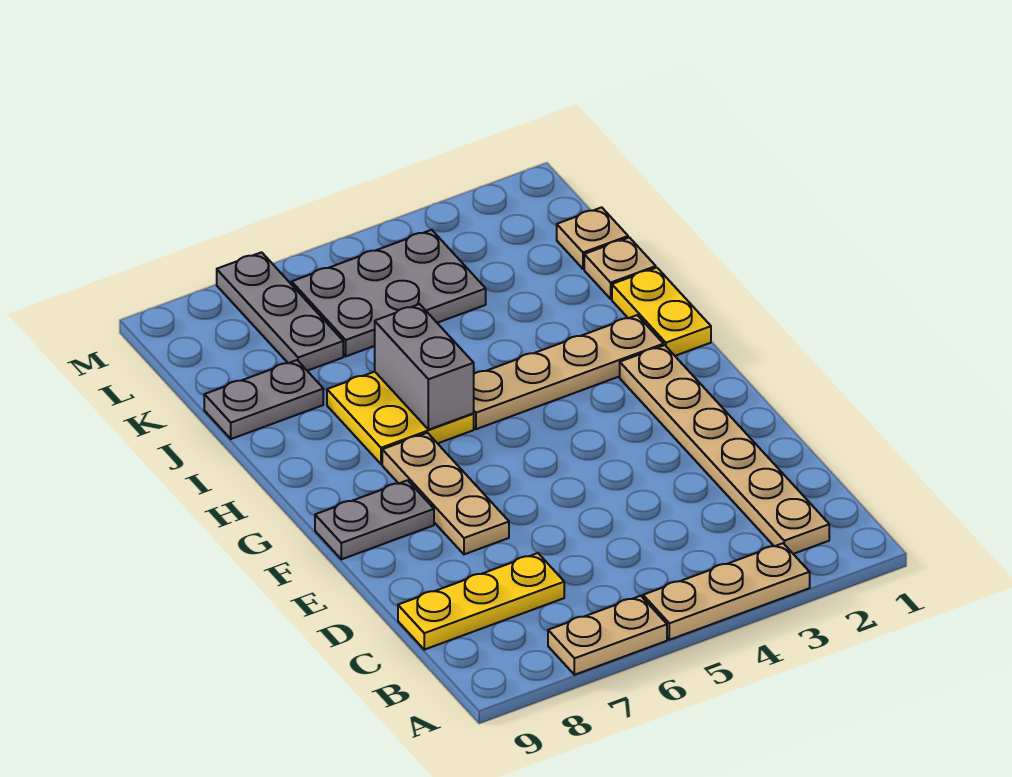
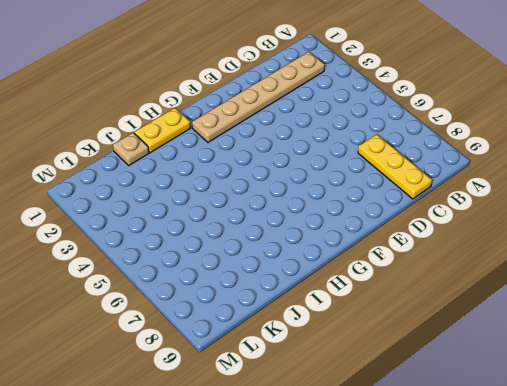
none -> tan plate A3:A5 level 1
none -> tan plate A6:A7 level 1
none -> tan plate E7:G7 level 1

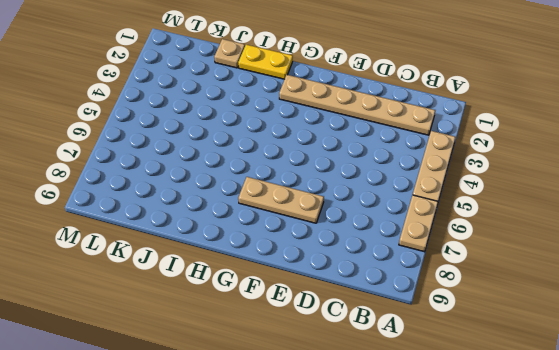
none -> yellow plate C7:C9 level 1
none -> grey plate F8:F9 level 1
none -> tan plate H2:H5 level 1

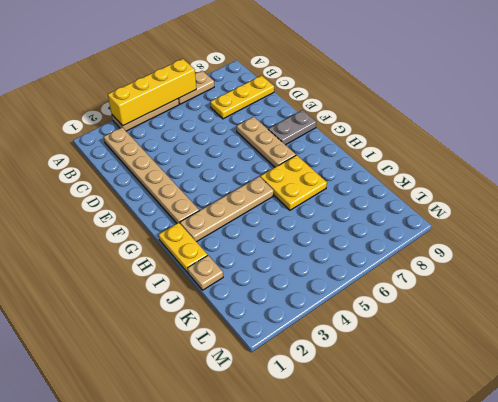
yellow brick A3:A6 level 2 -> none
none -> grey plate J8:J9 level 1
none -> tan plate K1 level 1
none -> grey plate K4:L6 level 1

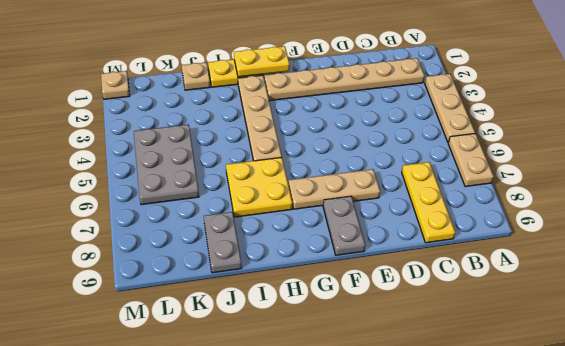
yellow plate G1:H1 level 2 -> none
tan plate M1 level 1 -> tan plate K1 level 1
none -> grey plate K7:M7 level 1
none -> grey brick H6:I6 level 2

